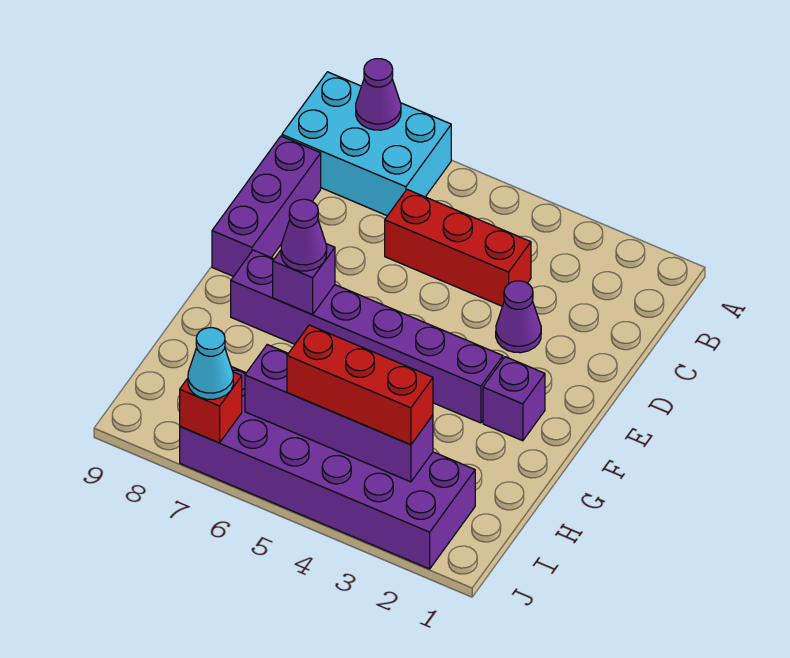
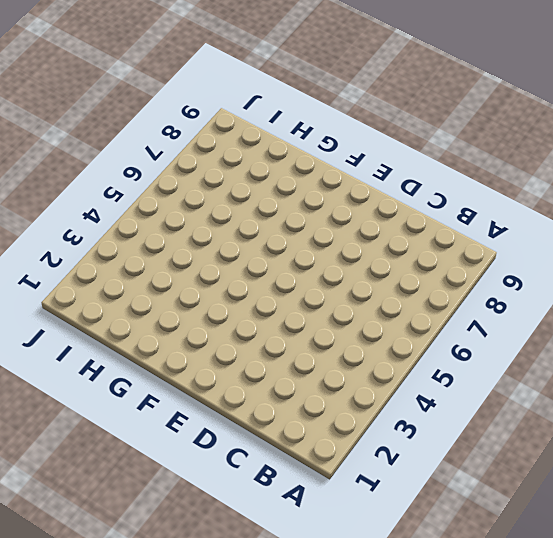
none -> cyan brick A7:B9 level 1
none -> red brick C4:C6 level 1
none -> purple brick C9:E9 level 1

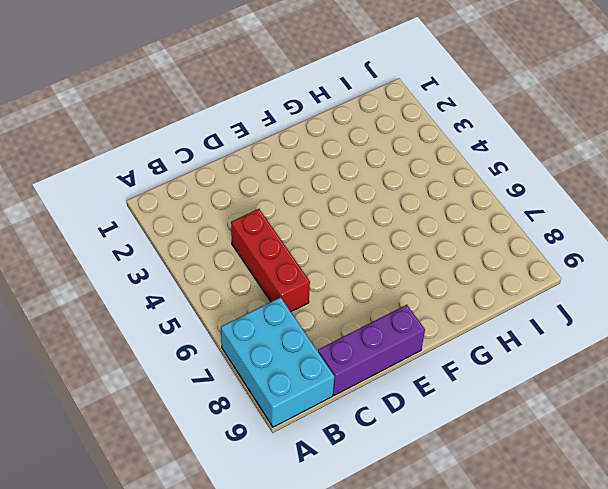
none -> purple cone D3 level 1
none -> purple brick F2 level 1
none -> purple brick F3:F8 level 1

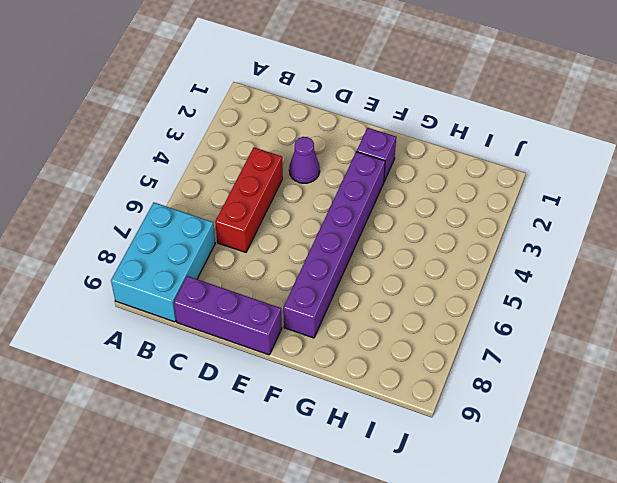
none -> purple brick I2:J7 level 1
none -> purple cone A8 level 2
none -> purple brick F7 level 2

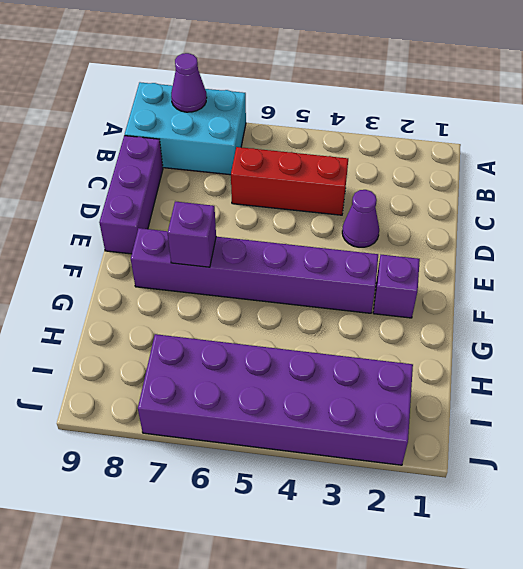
none -> purple brick I3:I6 level 2
none -> red brick J7 level 2
none -> purple cone F7 level 3

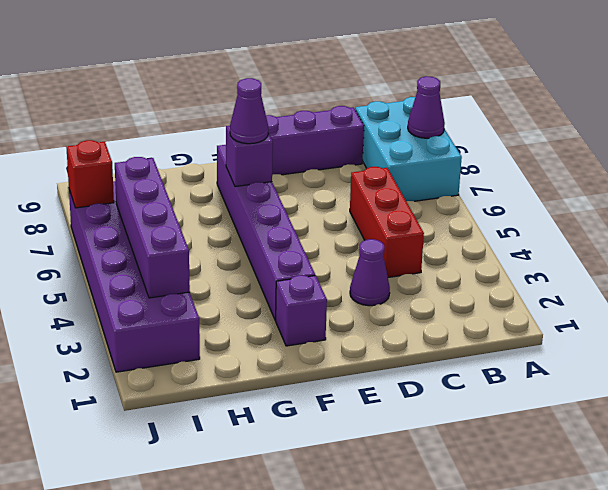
none -> red brick I3:I5 level 3
none -> cyan cone J7 level 3

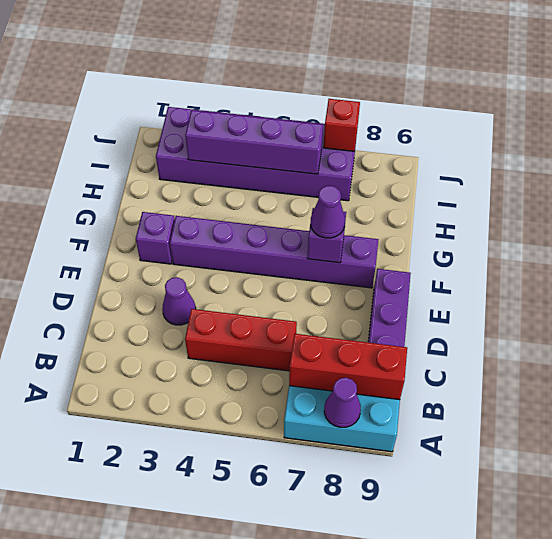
red brick B7:B9 level 2 -> red brick I3:I5 level 3
none -> cyan cone J7 level 3

